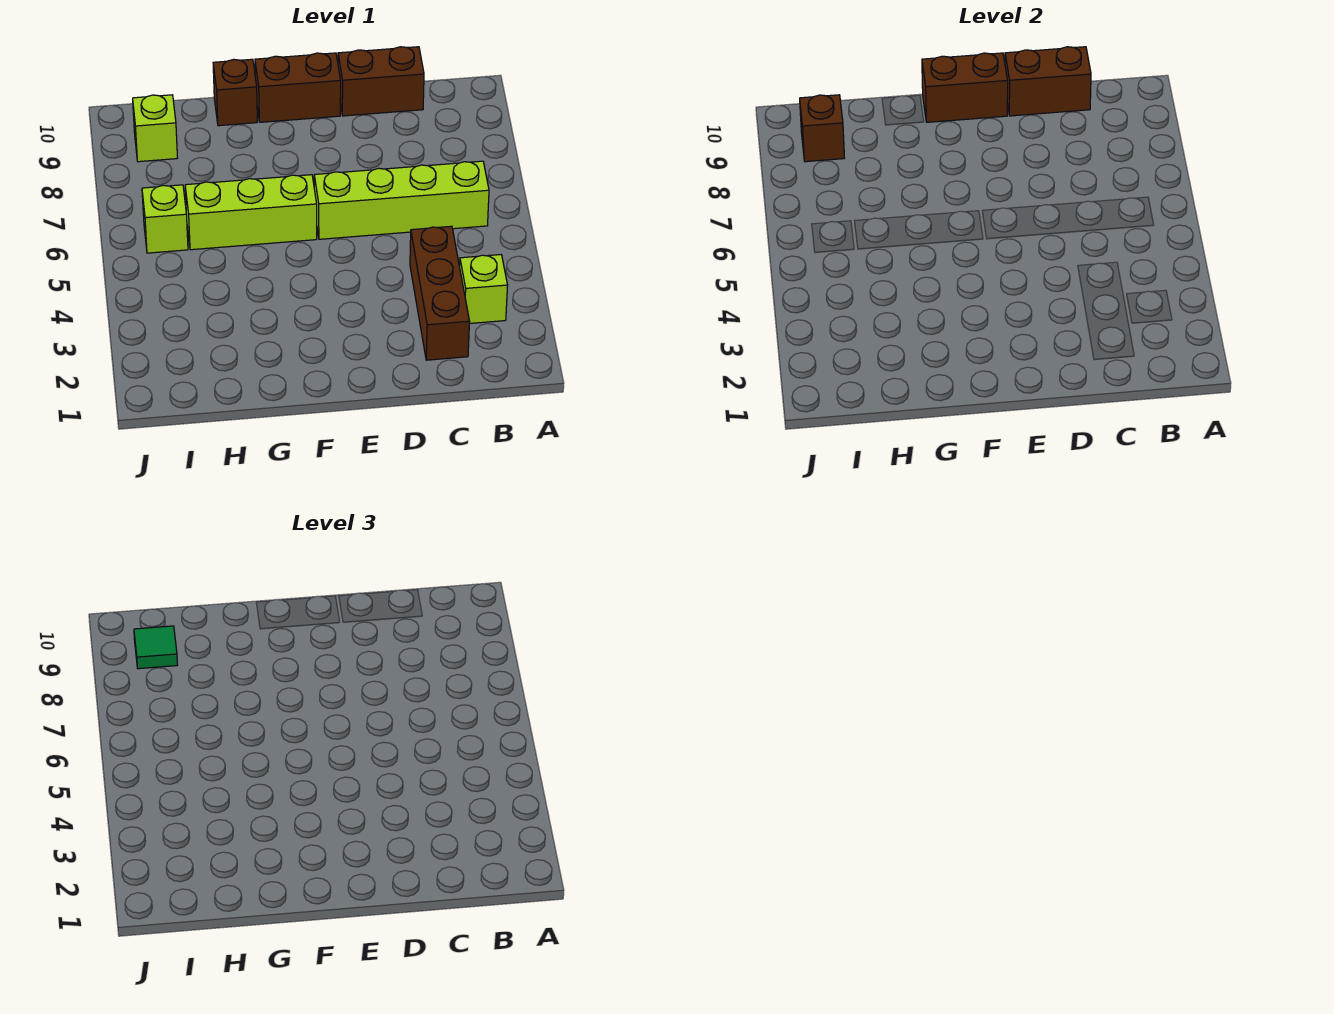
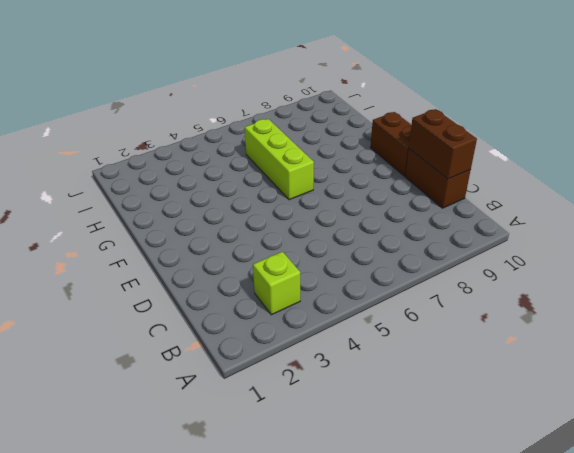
none -> lime brick B6:E6 level 1
none -> brown brick C2:C4 level 1
none -> brown brick G10 level 1

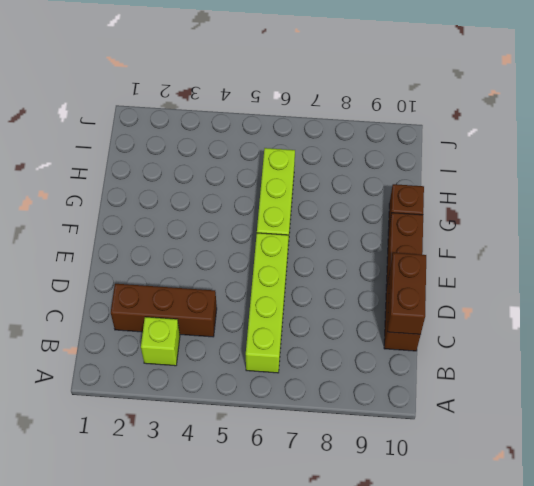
none -> lime brick I6 level 1
none -> lime brick I9 level 1
none -> brown brick E10:F10 level 2

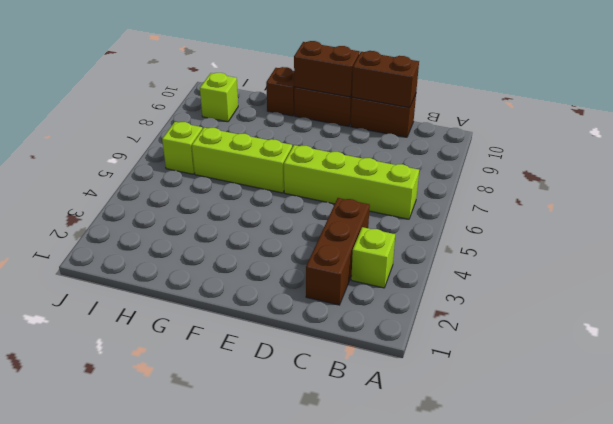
none -> brown brick I9 level 2
none -> green tile I9 level 3

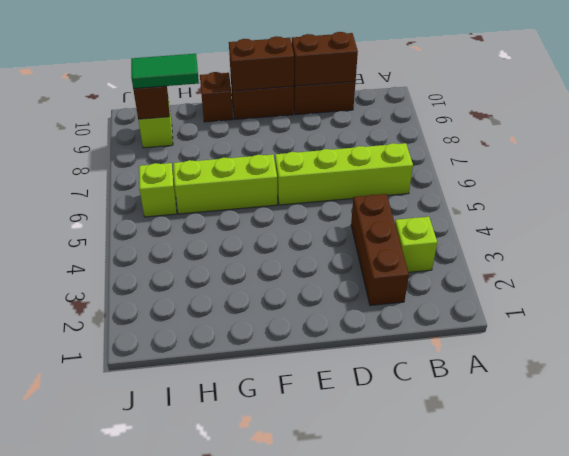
green tile H9:I9 level 3 -> green tile I9 level 3

